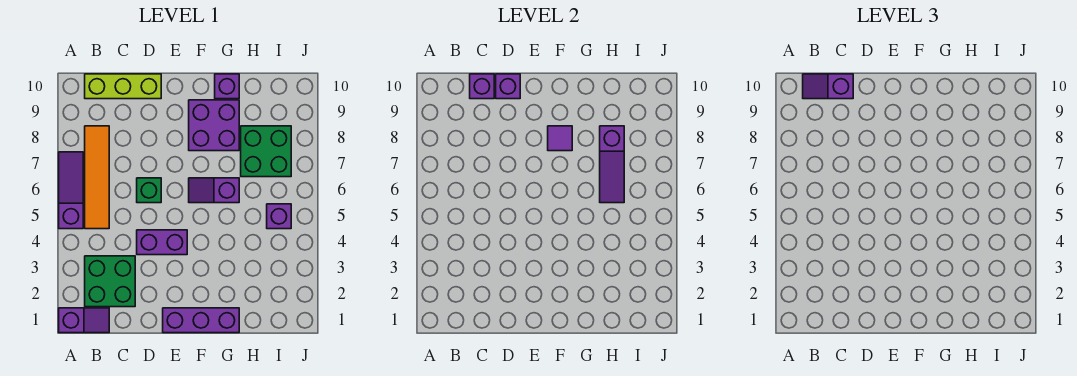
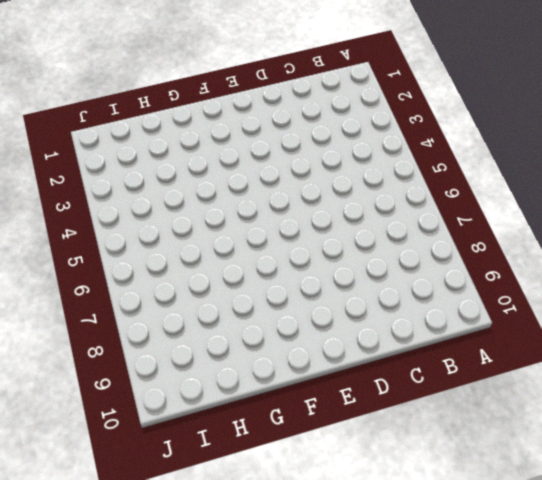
none -> purple slope A1:B1 level 1 top A
none -> purple slope A5:A7 level 1 top 5
none -> green brick B2:C3 level 1

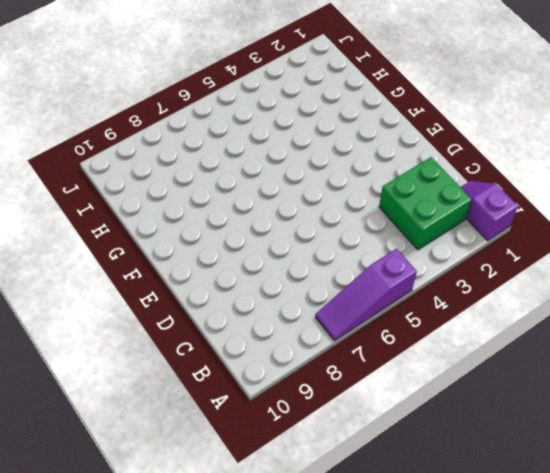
none -> orange tile B5:B8 level 1
none -> lime brick B10:D10 level 1
none -> purple brick D4:E4 level 1

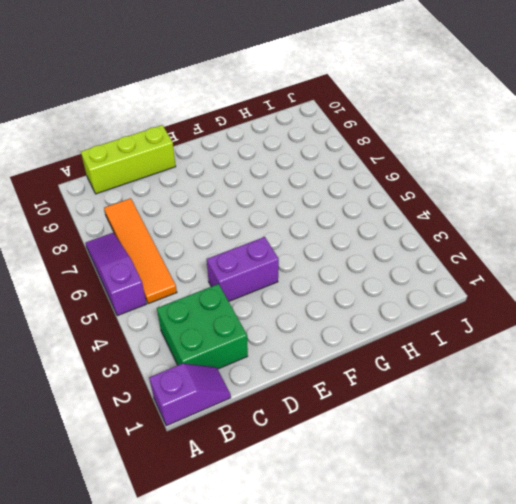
none -> green brick D6 level 1
none -> purple brick E1:G1 level 1
none -> purple slope F6:G6 level 1 top G

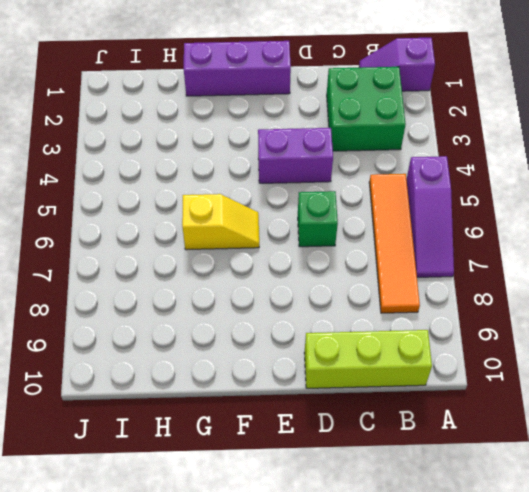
yellow slope F6:G6 level 1 top G -> purple slope F6:G6 level 1 top G
none -> purple brick F8:G9 level 1
none -> purple brick G10 level 1
none -> green brick H7:I8 level 1

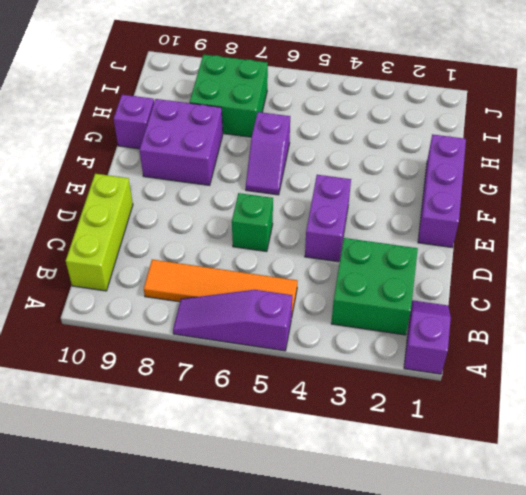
none -> purple brick I5 level 1
none -> purple brick C10 level 2
none -> purple brick D10 level 2

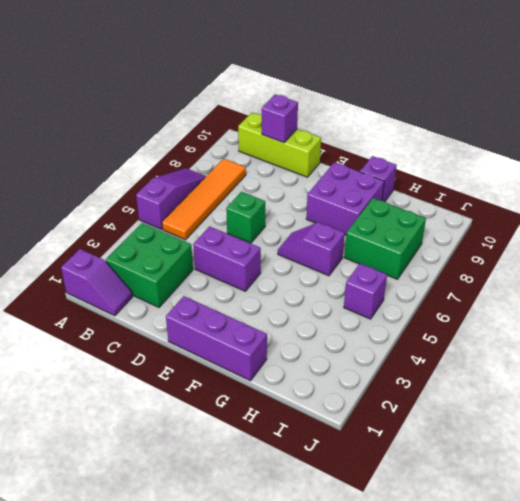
none -> purple brick D10 level 2
none -> purple tile F8 level 2
none -> purple slope H6:H8 level 2 top 8

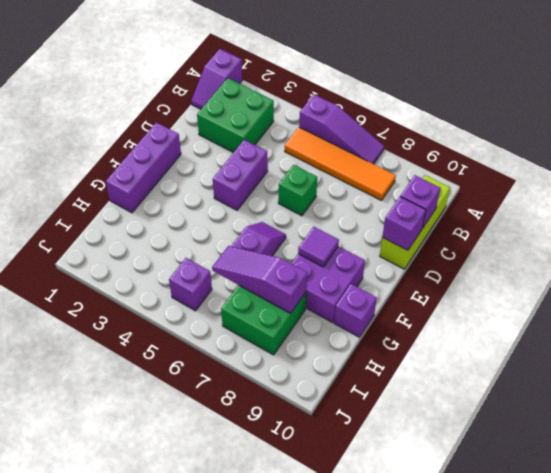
none -> purple slope B10:C10 level 3 top C

